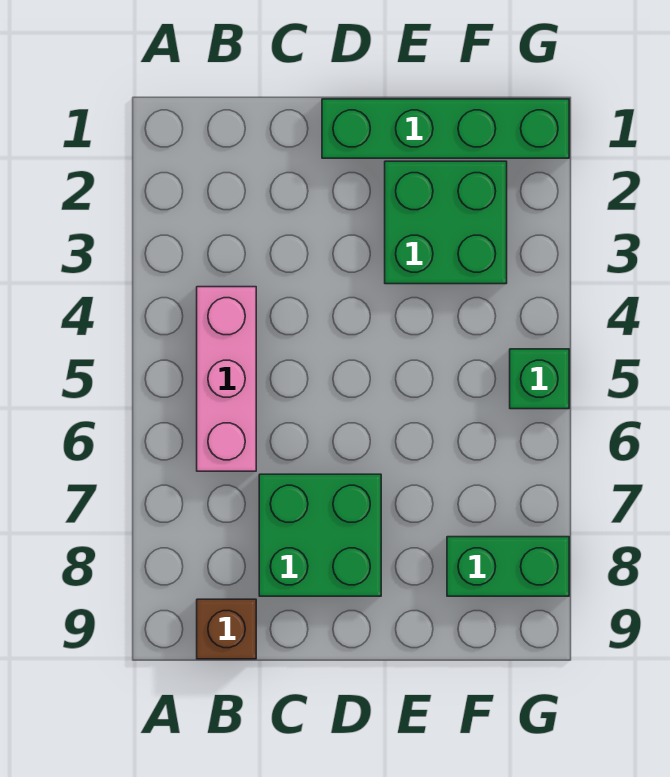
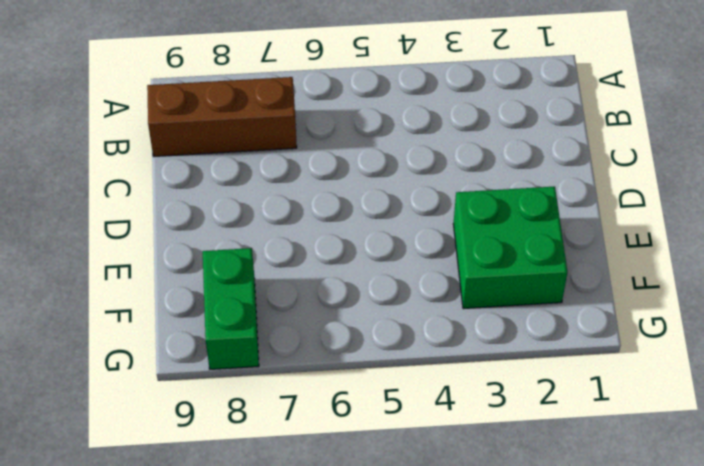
brown brick B7:B9 level 1 -> brown brick B9 level 1
none -> pink brick B4:B6 level 1
none -> green brick C7:D8 level 1

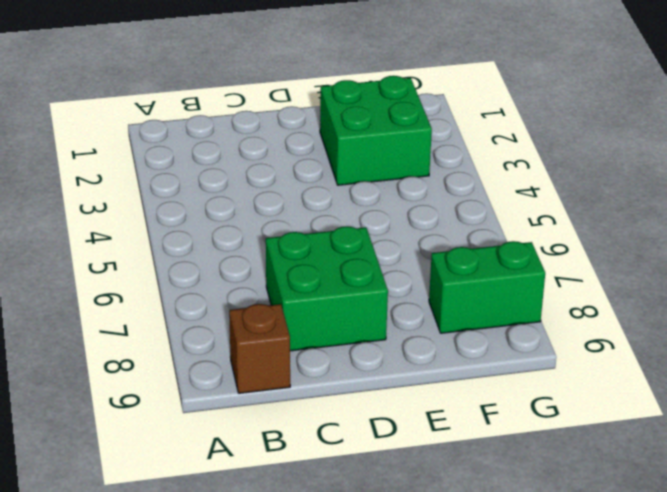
none -> pink brick B4:B6 level 1
none -> green brick D1:G1 level 1

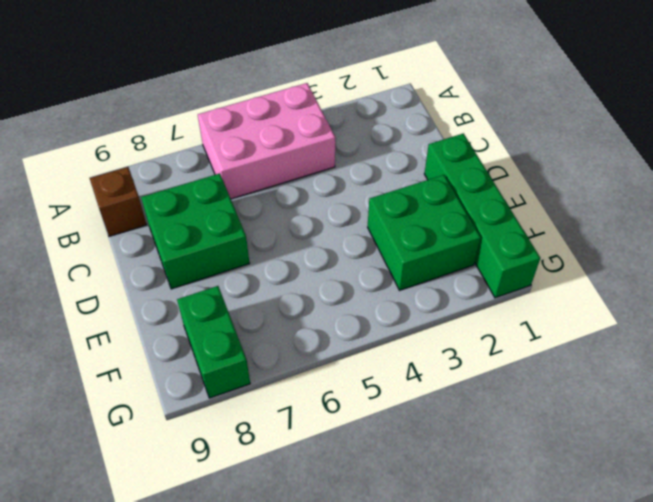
pink brick A4:B6 level 1 -> pink brick B4:B6 level 1
none -> green brick G5 level 1

